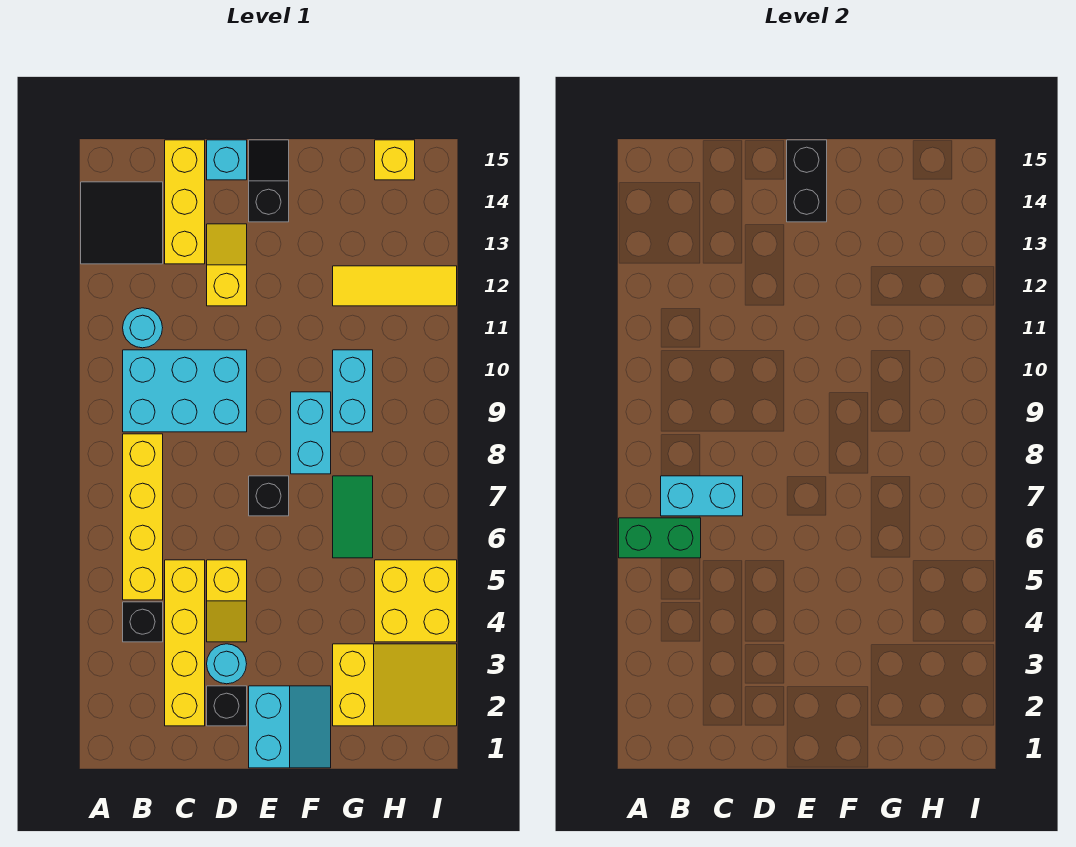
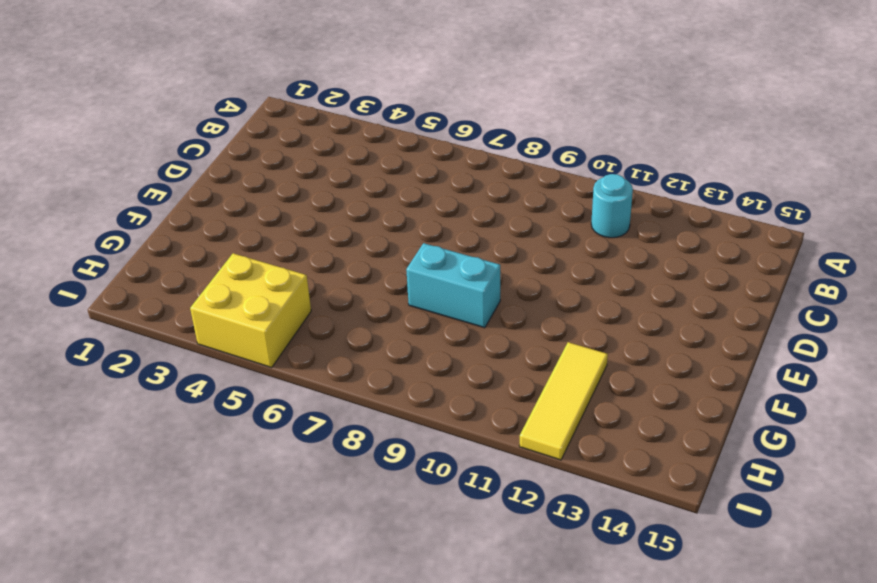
none -> black tile A13:B14 level 1
none -> black brick B4 level 1
none -> yellow brick B5:B8 level 1

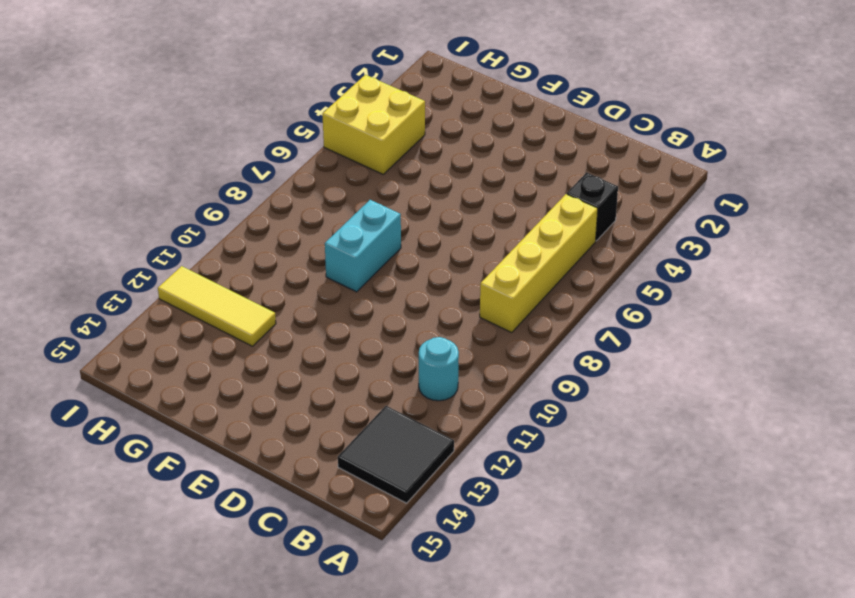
none -> cyan brick B9:D10 level 1
none -> yellow brick C2:C5 level 1
none -> yellow brick C13:C15 level 1

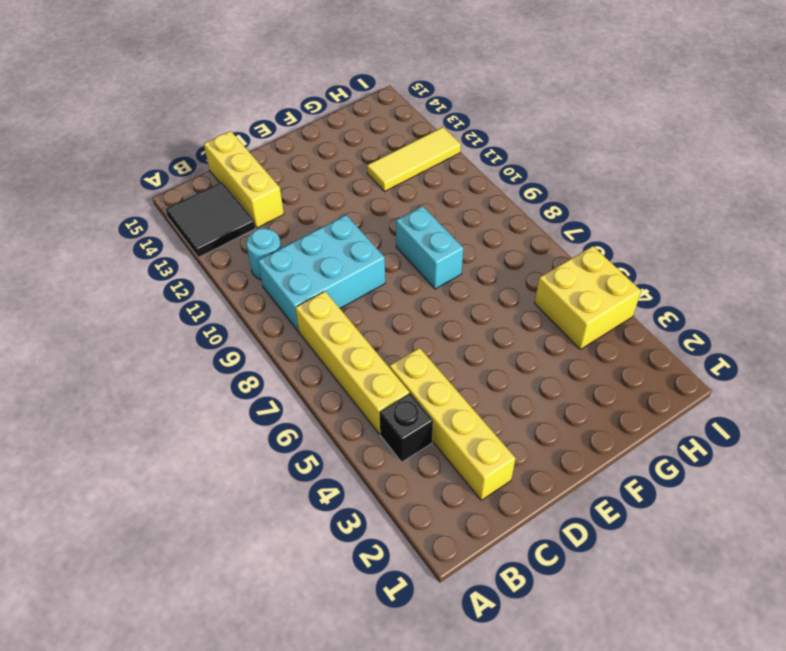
none -> black brick D2 level 1
none -> cyan round brick D3 level 1
none -> yellow slope D4:D5 level 1 top 5

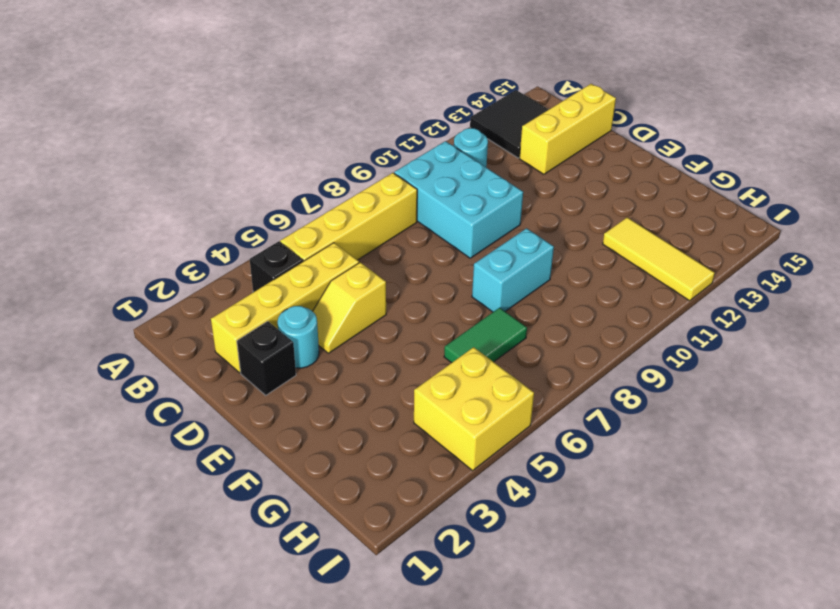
none -> yellow slope D12:D13 level 1 top 12
none -> cyan brick D15 level 1
none -> cyan slope E1:F2 level 1 top E

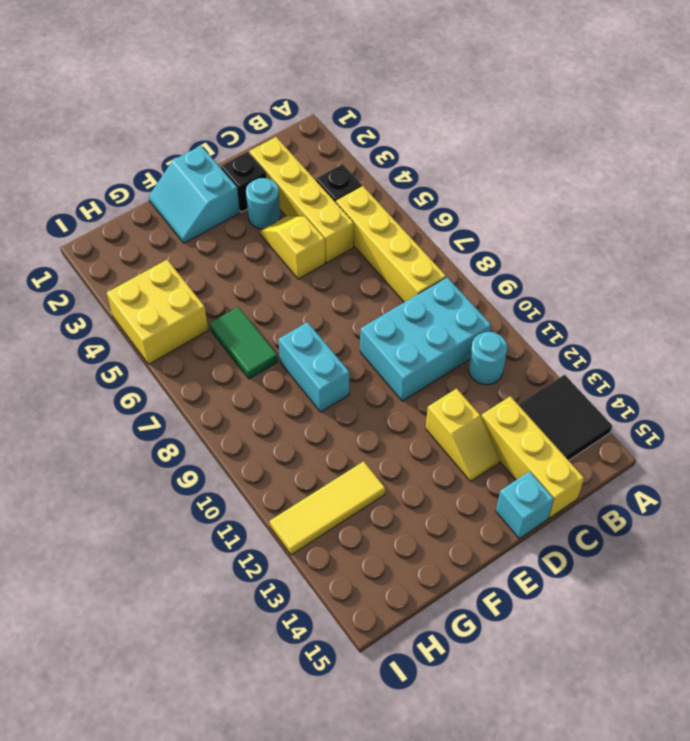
none -> black brick E7 level 1
none -> black slope E14:E15 level 1 top 14
none -> yellow slope G2:I3 level 1 top G

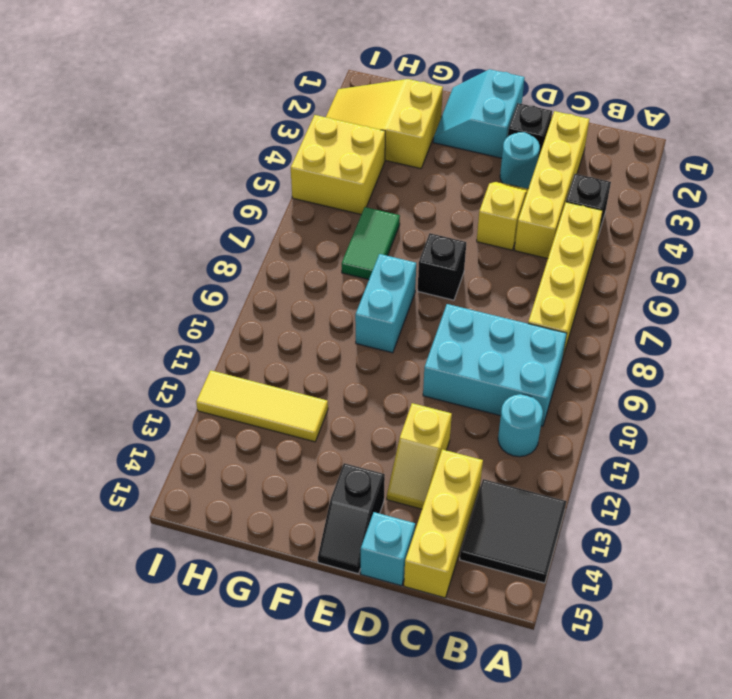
none -> cyan brick G9:G10 level 1
none -> yellow brick H15 level 1
none -> green brick A6:B6 level 2

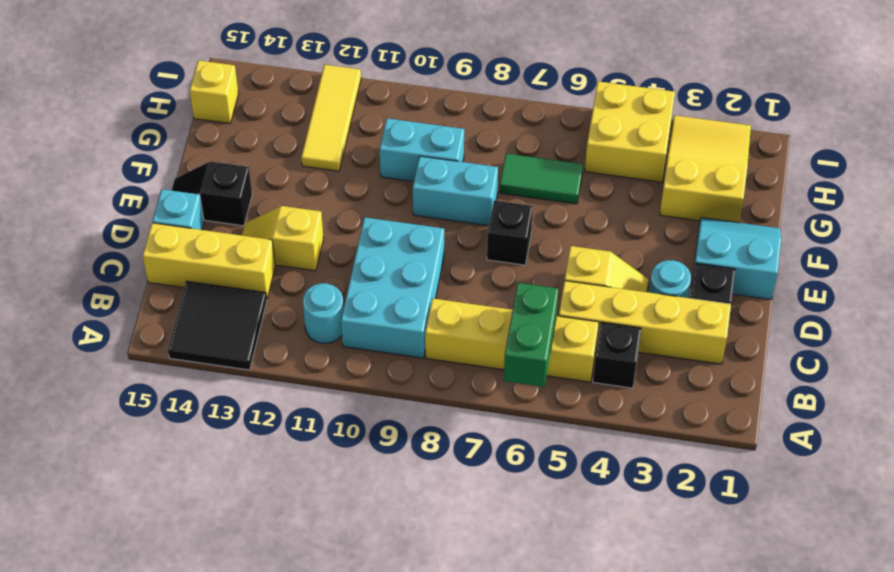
none -> cyan brick B7:C7 level 2
none -> black brick E14:E15 level 2

